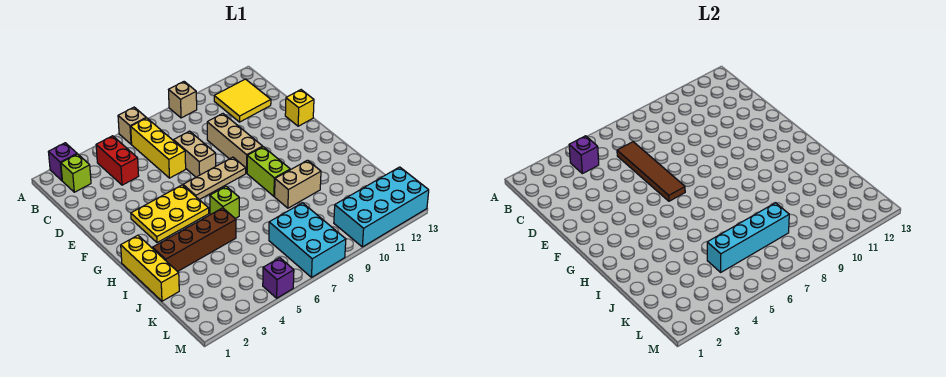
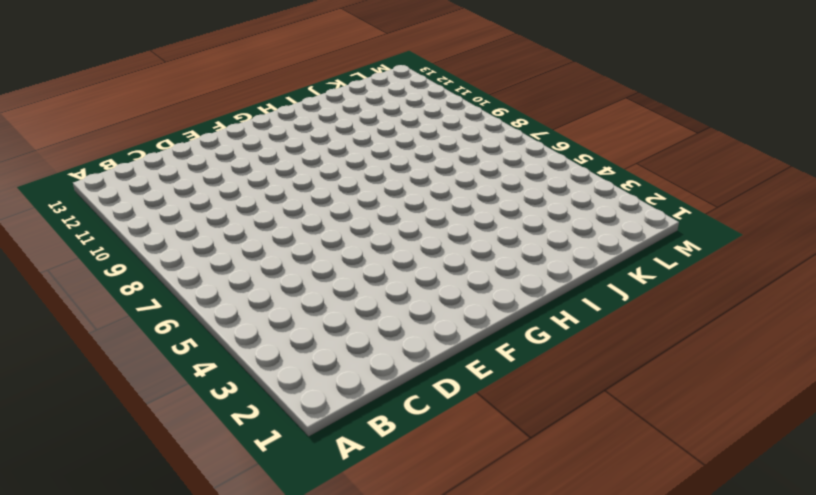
none -> purple brick A2 level 1
none -> tan brick A6 level 1
none -> tan brick A9 level 1

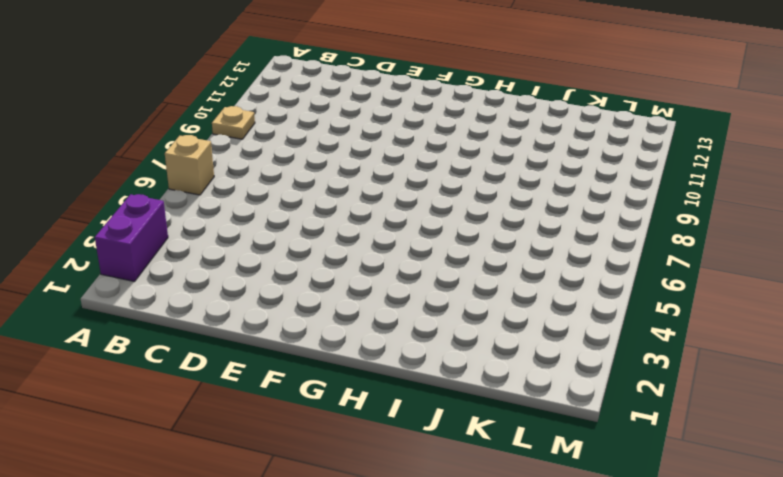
purple brick A2:A3 level 1 -> purple brick A2 level 1
tan plate A9 level 1 -> tan brick A9 level 1
none -> lime brick B2 level 1
none -> red brick B4:C4 level 1
none -> yellow brick B6:D6 level 1

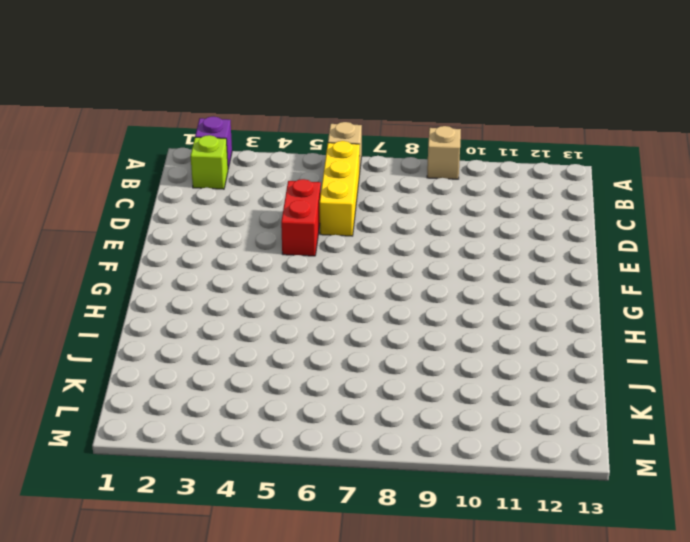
red brick D5:E5 level 1 -> red brick B4:C4 level 1
none -> yellow tile B11:C12 level 1
none -> tan brick D7:E7 level 1
none -> tan brick D9:F9 level 1

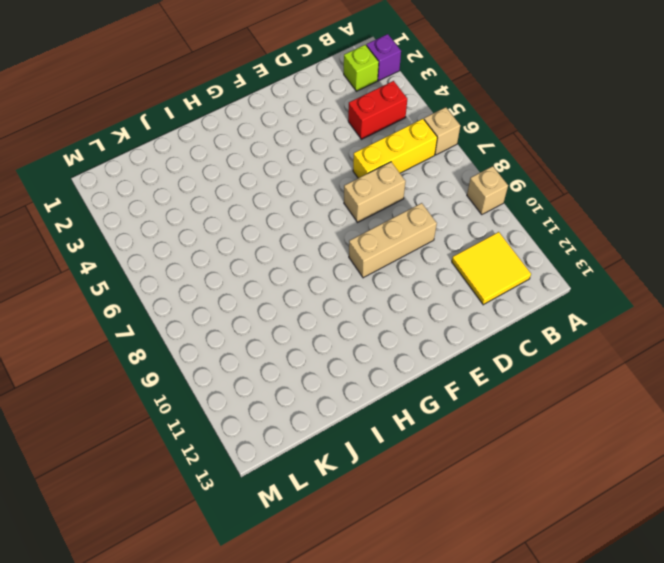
none -> yellow brick E13 level 1
none -> yellow plate F3:G5 level 1
none -> tan plate F6:F8 level 1

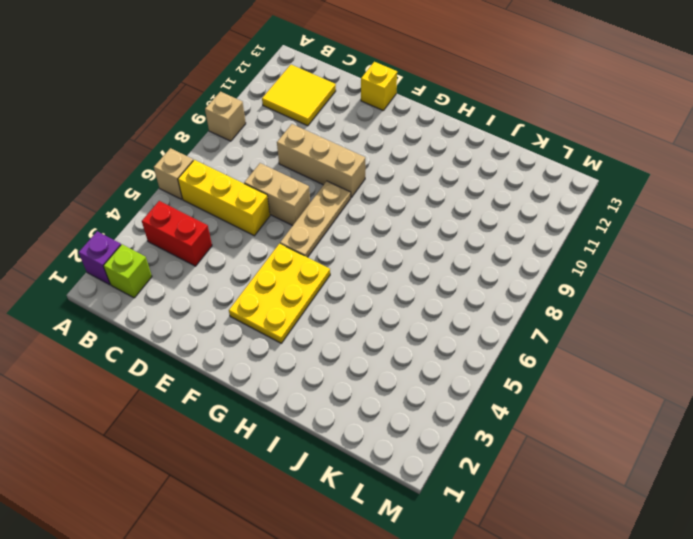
none -> lime brick G9:H9 level 1
none -> yellow brick H1:J1 level 1
none -> lime brick H6 level 1

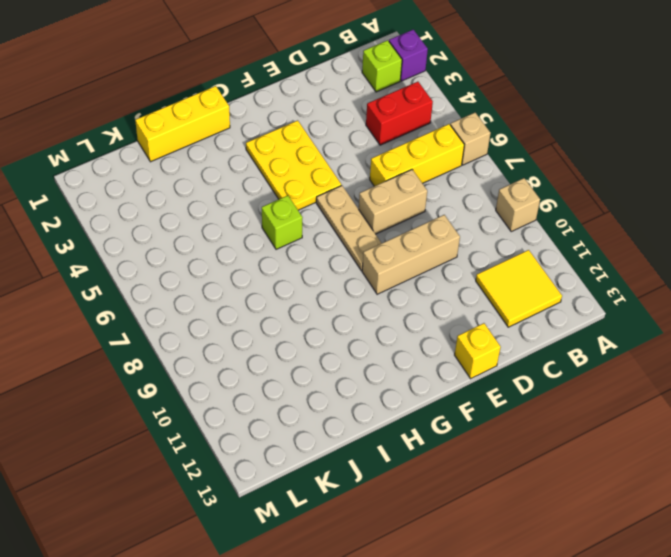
none -> lime brick G9:H9 level 1
none -> brown brick I2:I5 level 1
none -> tan brick I9:I10 level 1

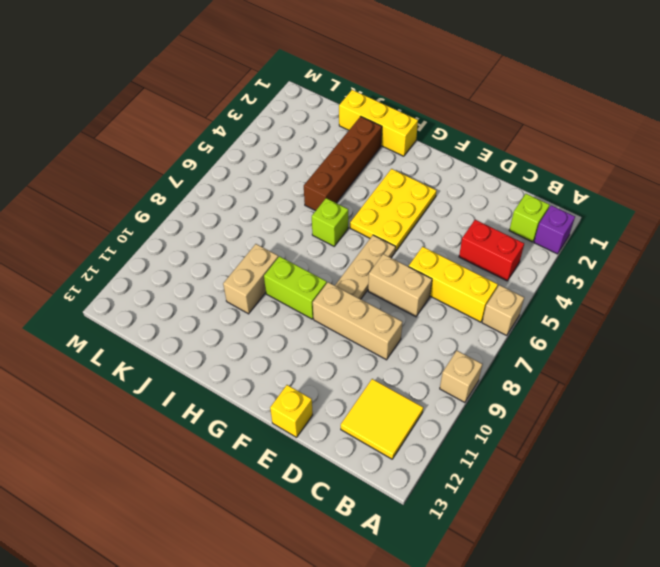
none -> cyan brick K7:M8 level 1
none -> cyan brick L10:M13 level 1
none -> purple brick M5 level 1

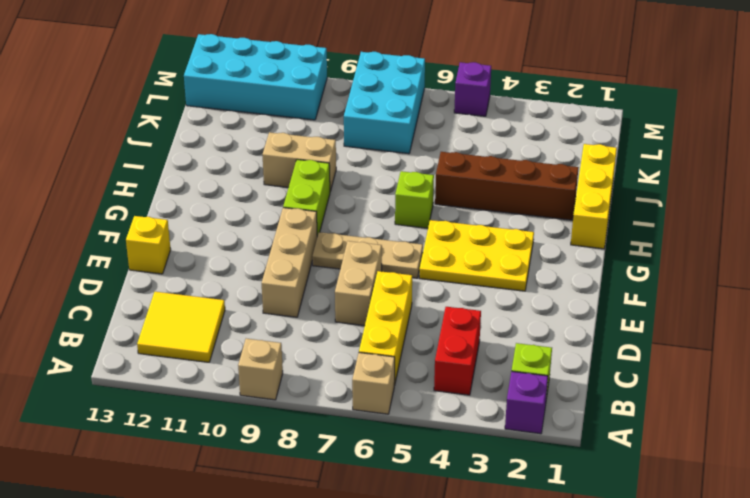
none -> purple brick B4 level 2
none -> brown tile C6:F6 level 2
none -> cyan brick K5:K8 level 2

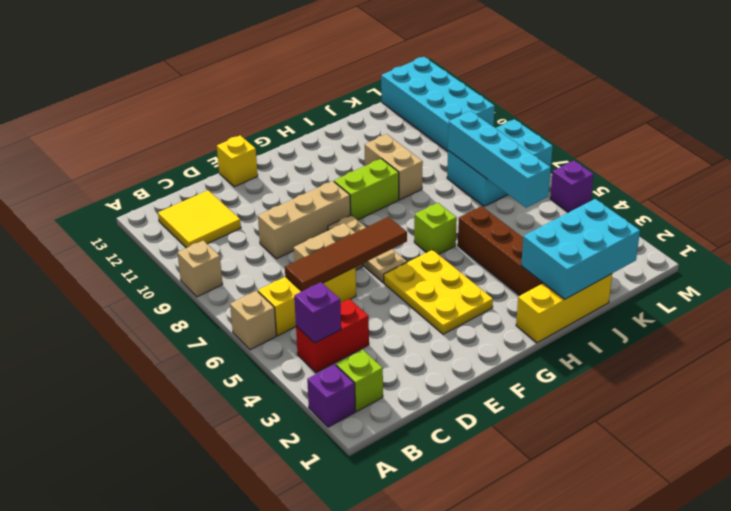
cyan brick I1:K2 level 2 -> none

